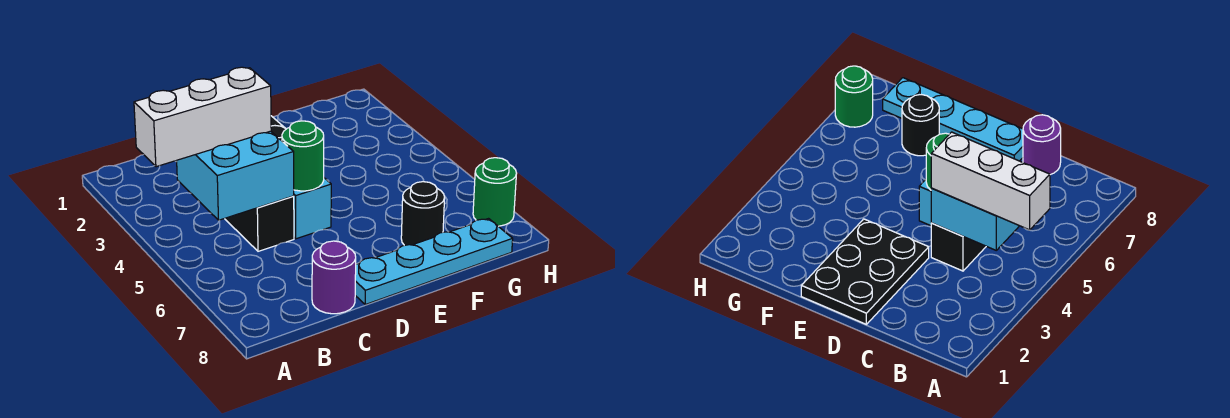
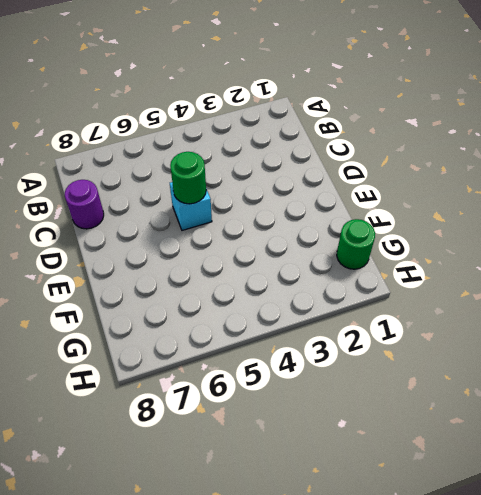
green round brick G1 level 1 -> green round brick H7 level 1
none -> black brick C4:C5 level 1
none -> black plate D1:E3 level 1

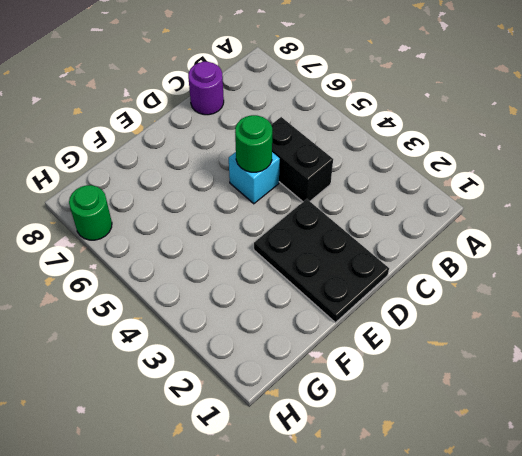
none -> cyan plate D8:G8 level 1
none -> black round brick F7 level 1

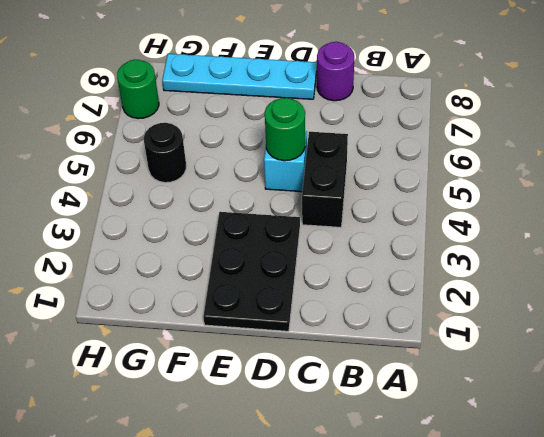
black round brick G5 level 1 -> black round brick F7 level 1
none -> cyan brick B4:C5 level 2
none -> white brick A4:C4 level 3

